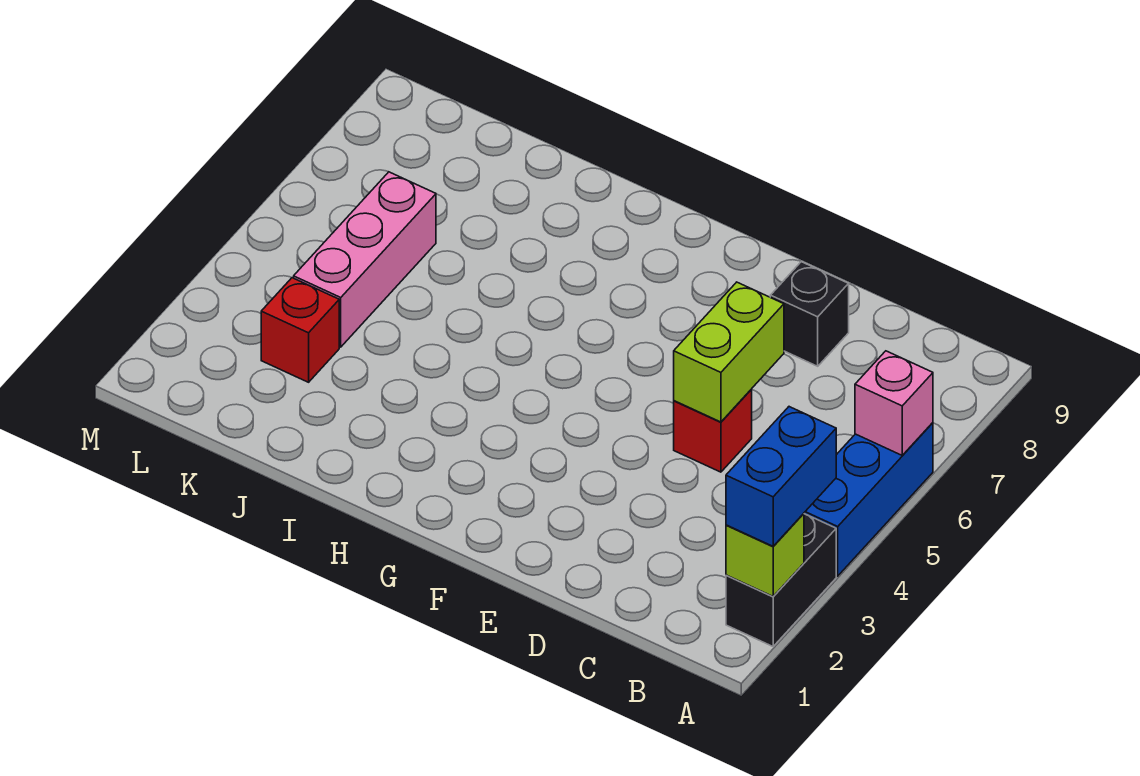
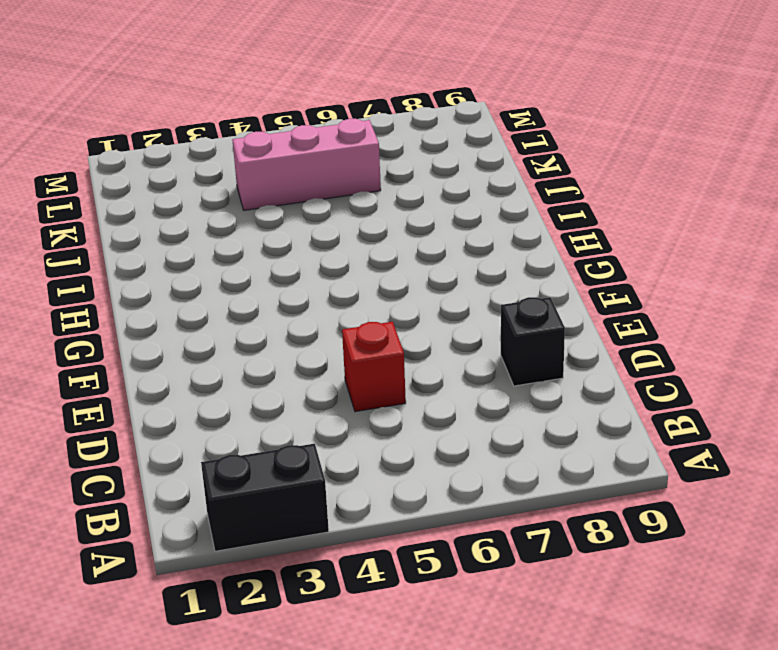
none -> blue brick A4:A6 level 1
none -> red brick K3 level 1

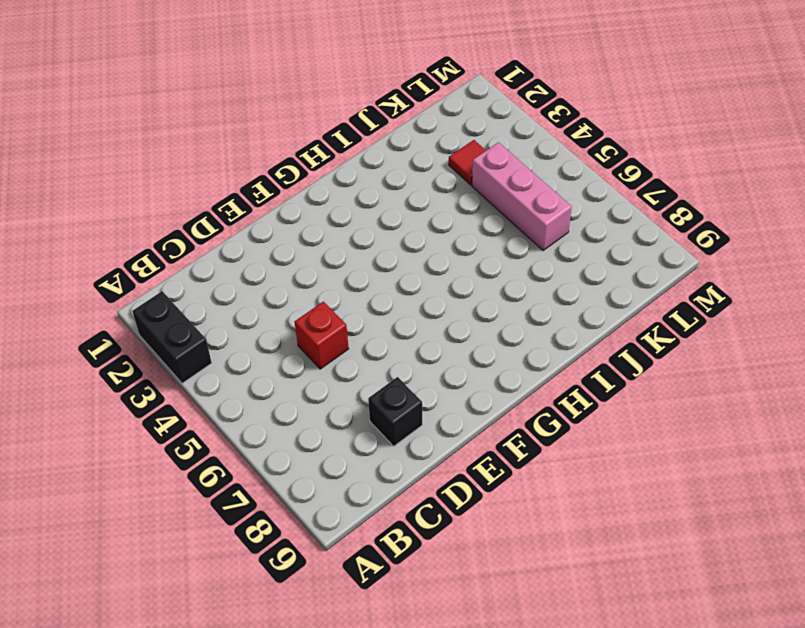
red tile K3 level 1 -> red brick K3 level 1
none -> blue brick A4:A6 level 1
none -> lime brick A2 level 2

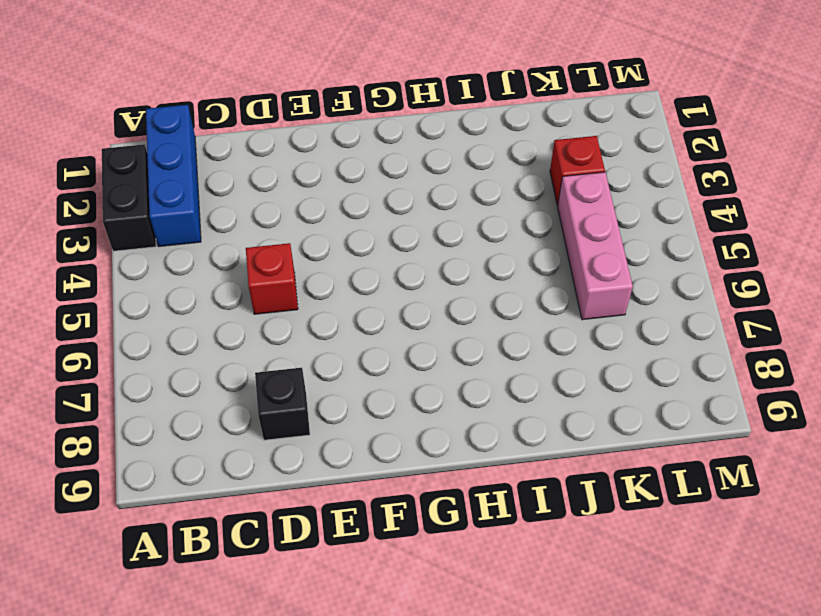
blue brick B1:B3 level 1 -> blue brick A4:A6 level 1
none -> lime brick A2 level 2
none -> pink brick A6 level 2

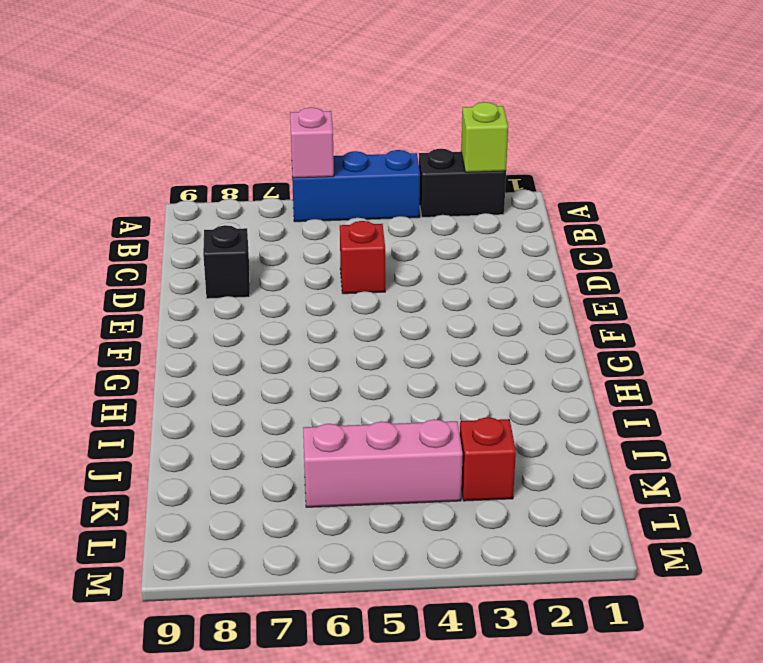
none -> lime brick D5:D6 level 2
none -> blue brick A2:A3 level 3

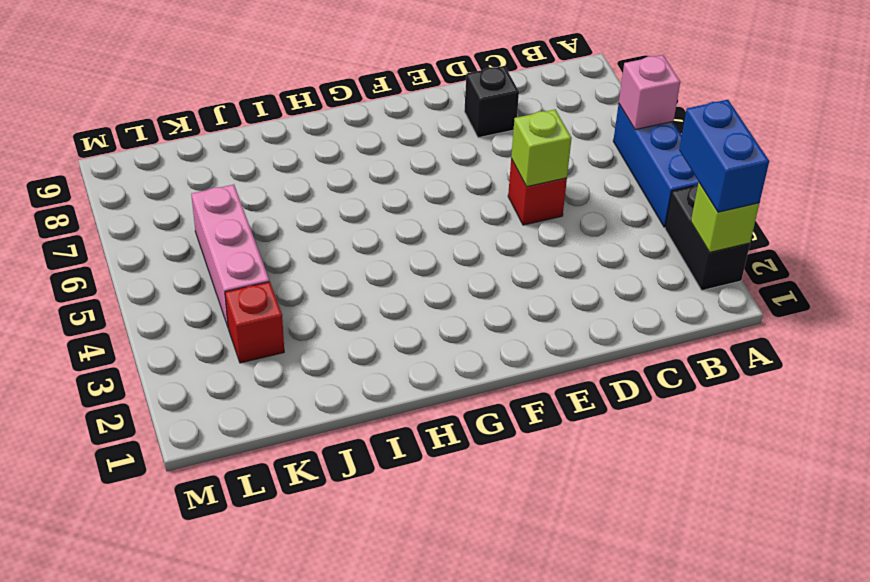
lime brick D5 level 2 -> lime brick D5:D6 level 2

